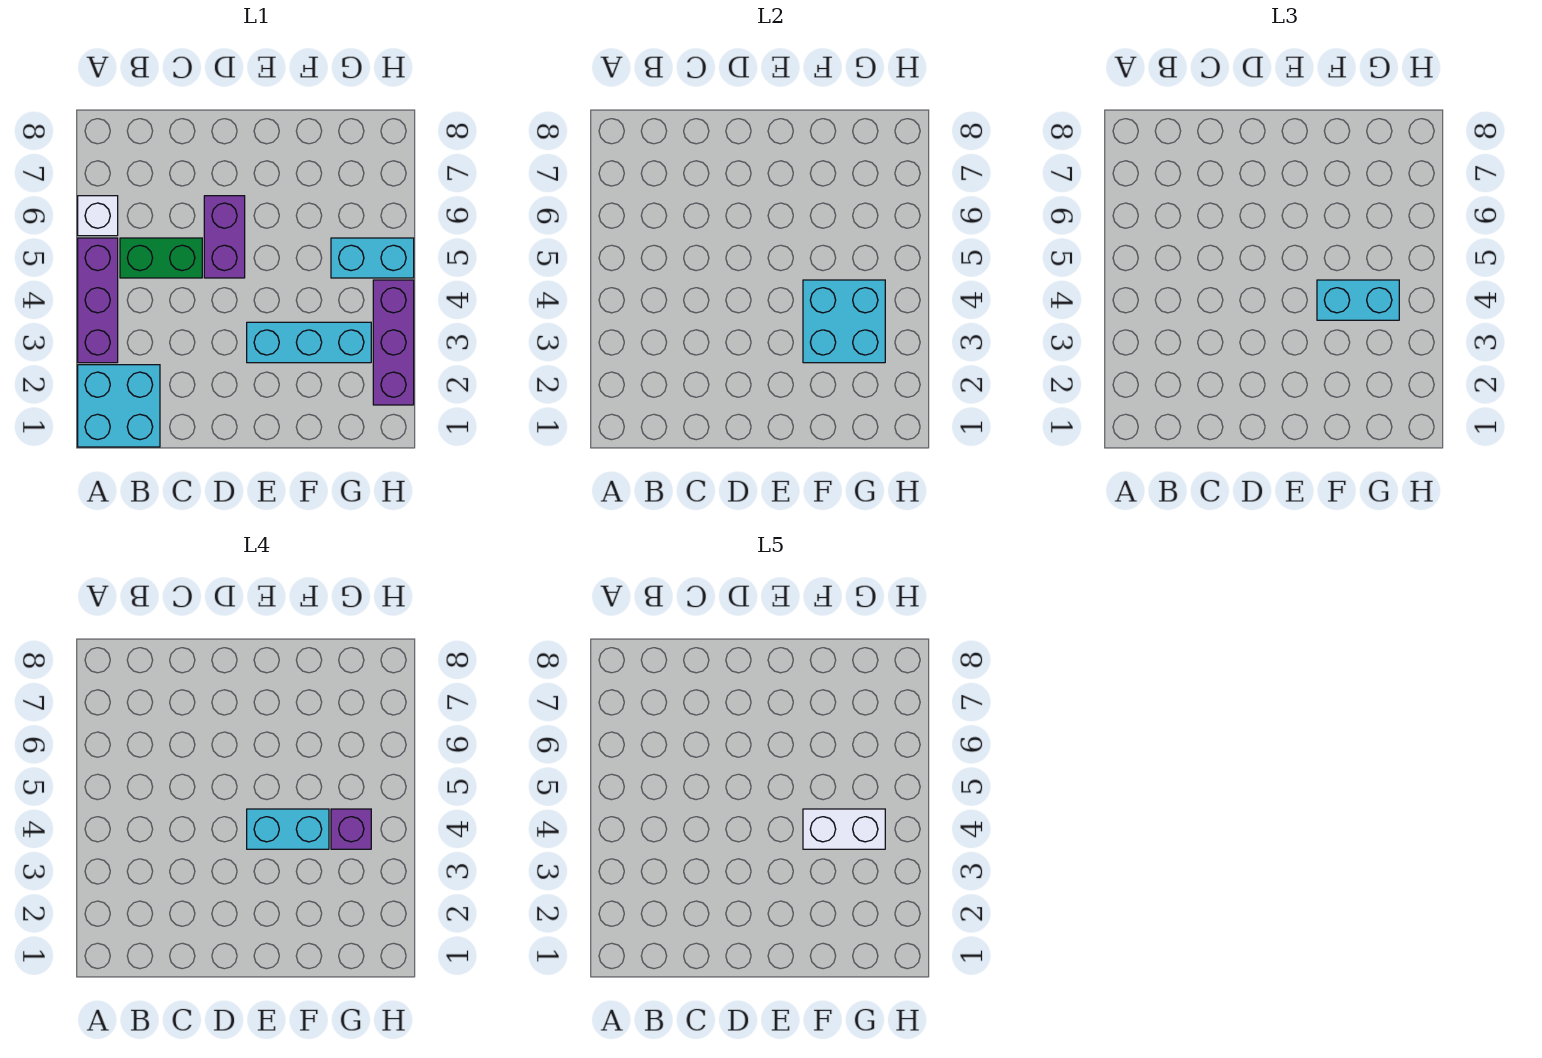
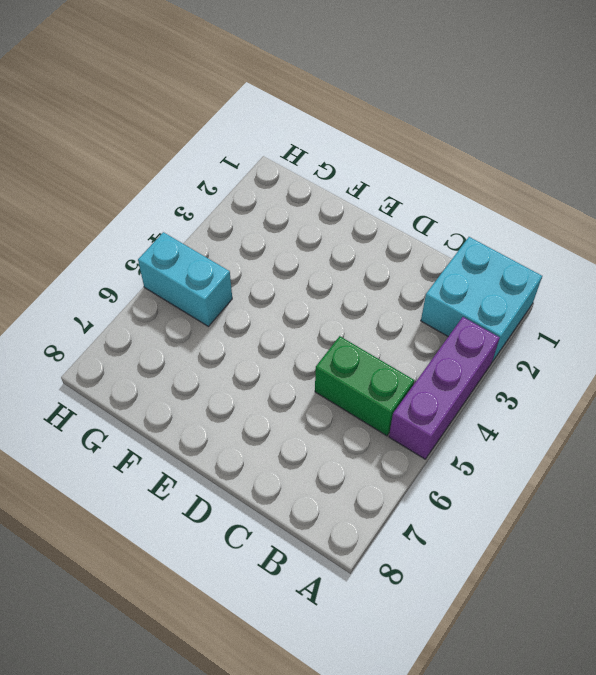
none -> white brick A6 level 1
none -> purple brick D5:D6 level 1
none -> cyan brick E3:G3 level 1

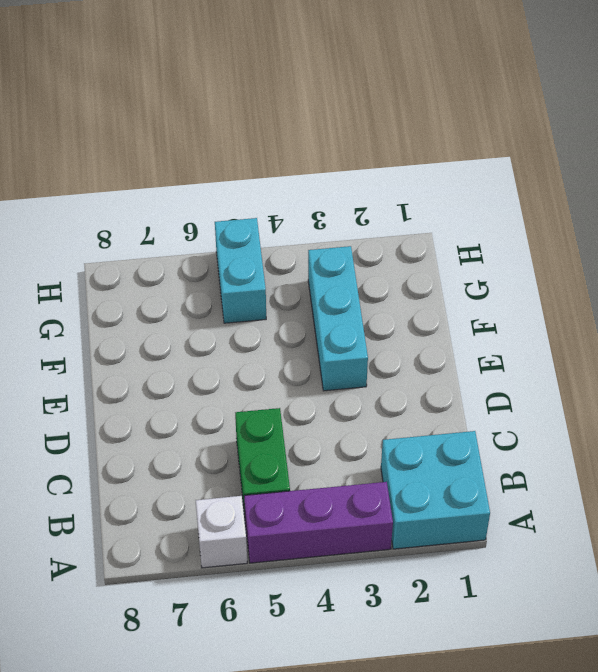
none -> purple brick D5:D6 level 1
none -> purple brick H2:H4 level 1
none -> cyan brick F3:G4 level 2

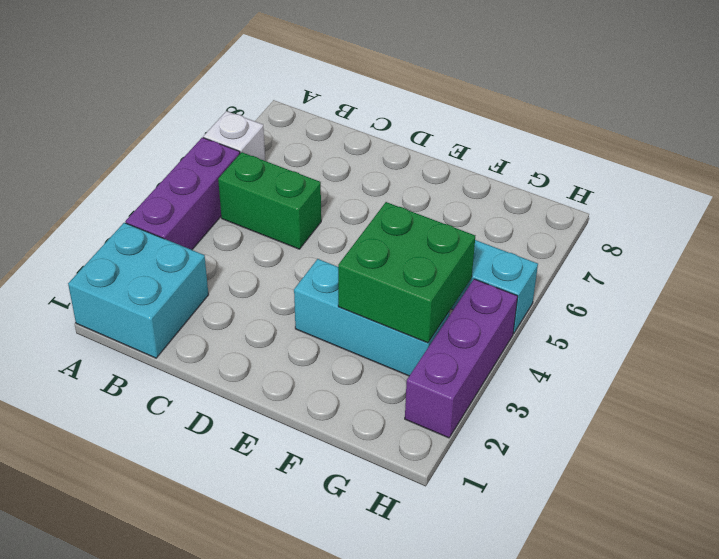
green brick F3:G4 level 2 -> cyan brick F3:G4 level 2
none -> purple brick D5:D6 level 1
none -> cyan brick F4:G4 level 3
none -> cyan brick E4:F4 level 4

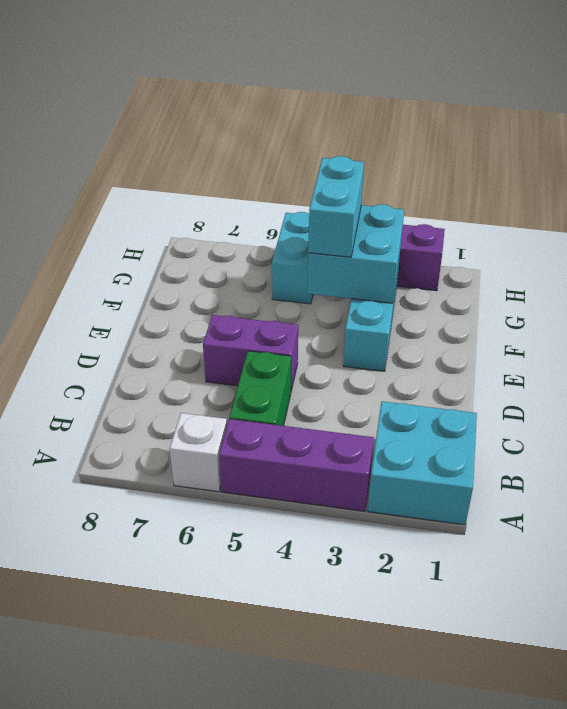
none -> cyan brick E4:F4 level 4
none -> purple brick G4 level 4
none -> white brick F4:G4 level 5

